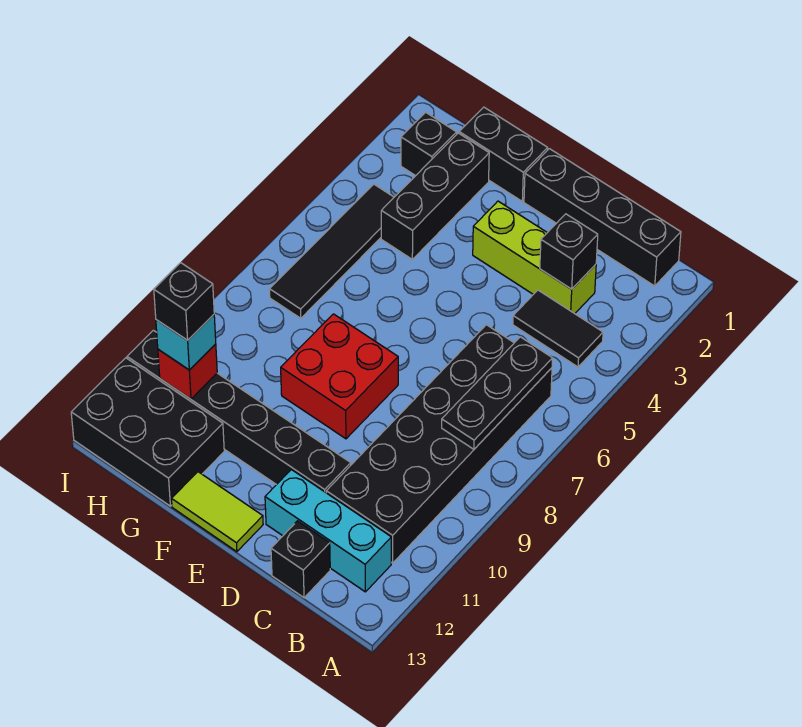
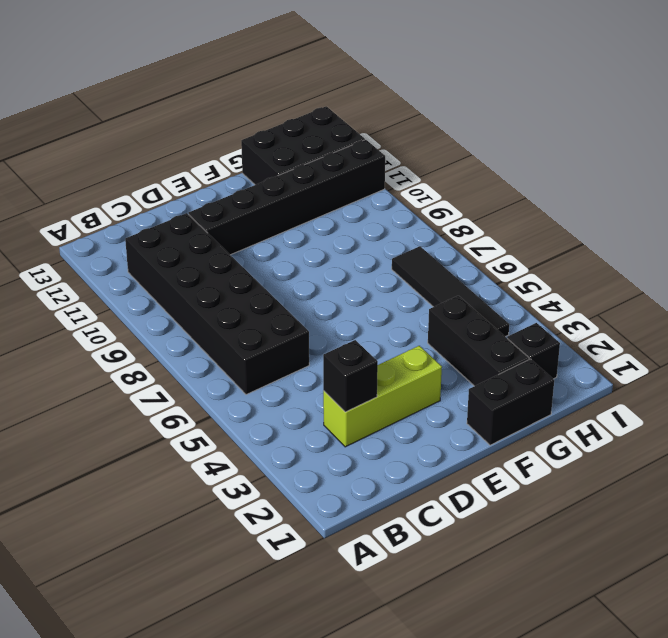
none -> black brick B1:E1 level 1
none -> black tile B4:C4 level 1
none -> cyan brick B12:D12 level 1

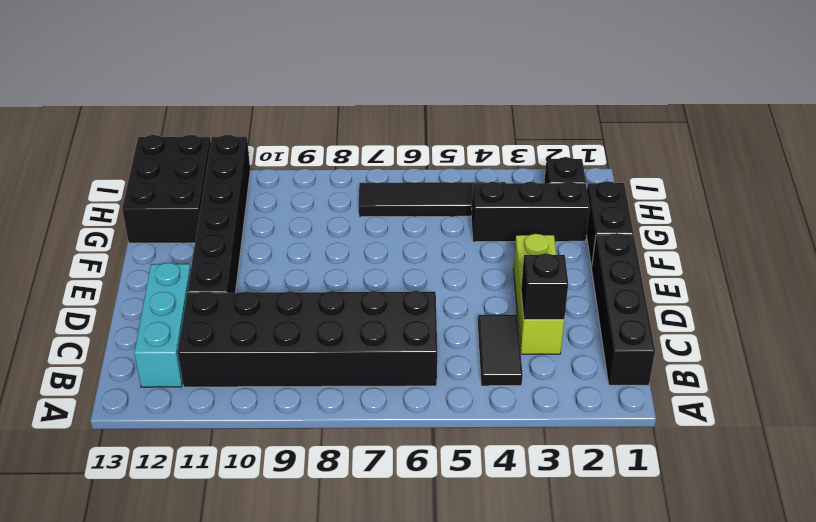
none -> black brick C13 level 1
none -> red brick E8:F9 level 1
none -> lime tile E13:F13 level 1

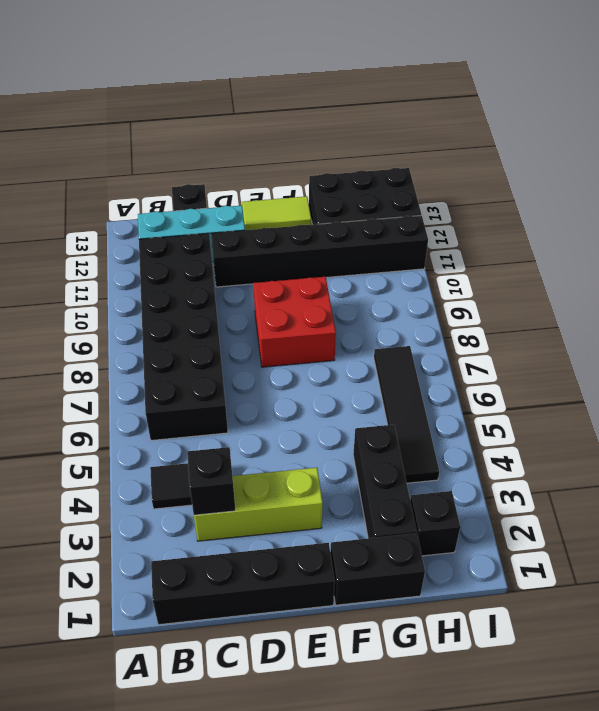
none -> black plate B6:B8 level 2
none -> red brick H11 level 2
none -> cyan brick H11 level 3

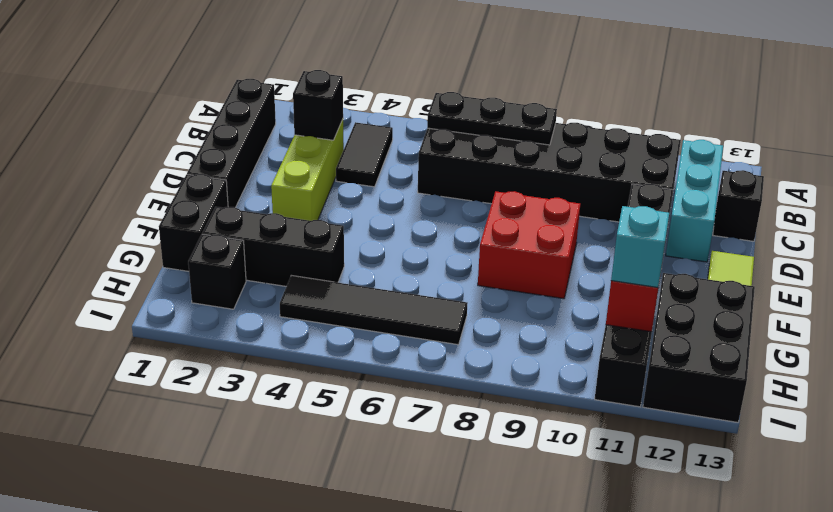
none -> black brick H11 level 4

